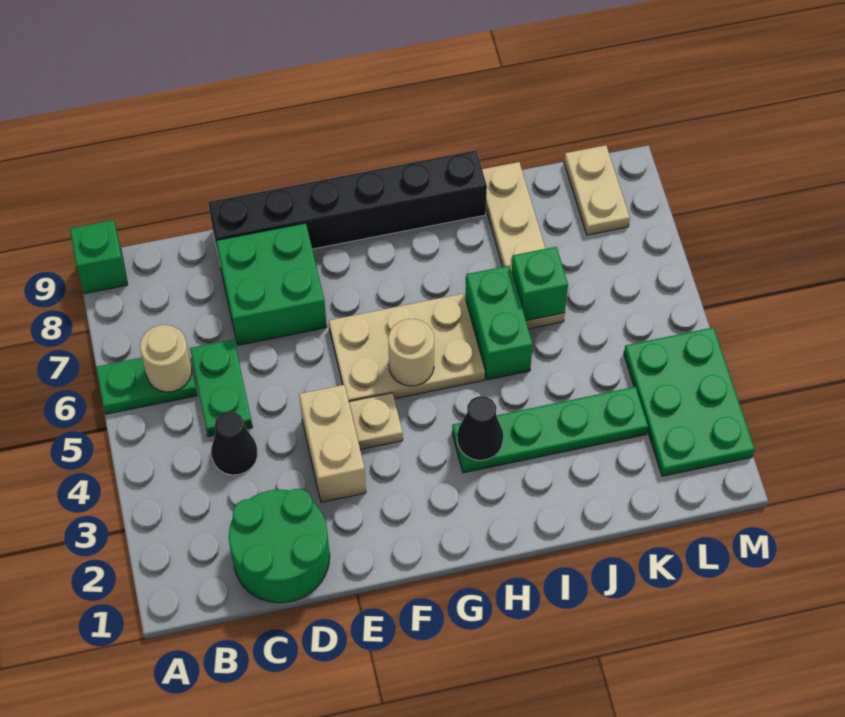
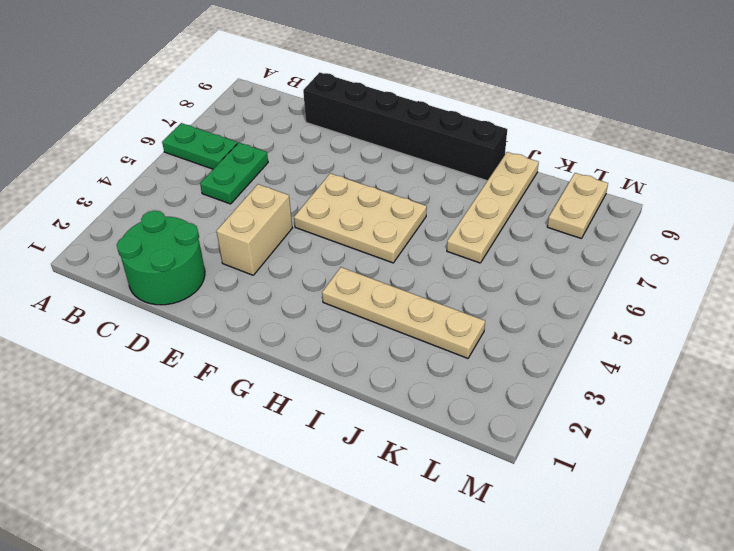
tan plate H3:K3 level 1 -> green plate H3:K3 level 1
none -> green brick A9 level 1
none -> black cone C4 level 1
none -> green brick D7:E8 level 1

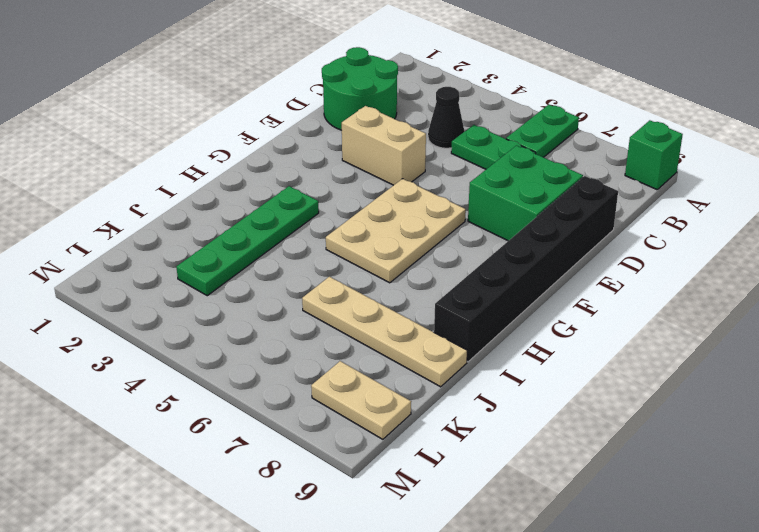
none -> tan plate F4 level 1
none -> green brick I5:I6 level 1
none -> green plate L2:M4 level 1

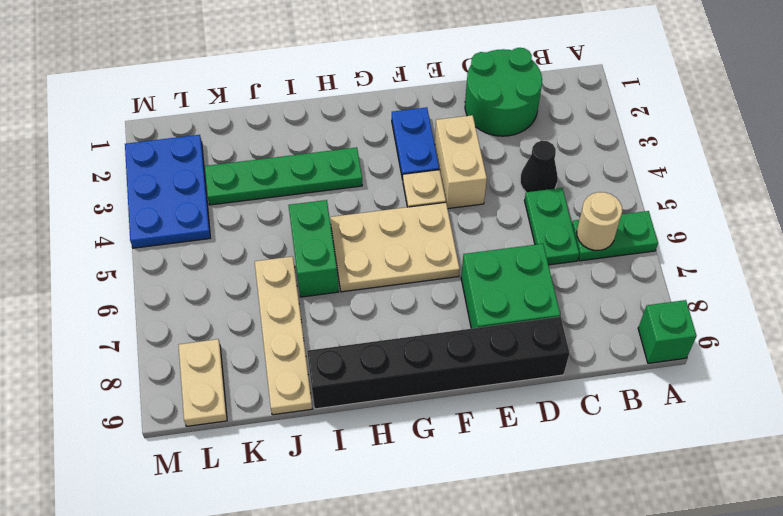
blue plate F2:F3 level 1 -> none
blue plate L2:M4 level 1 -> green plate L2:M4 level 1
none -> tan round brick G5 level 2
none -> black cone H3 level 2
none -> green brick J6 level 2

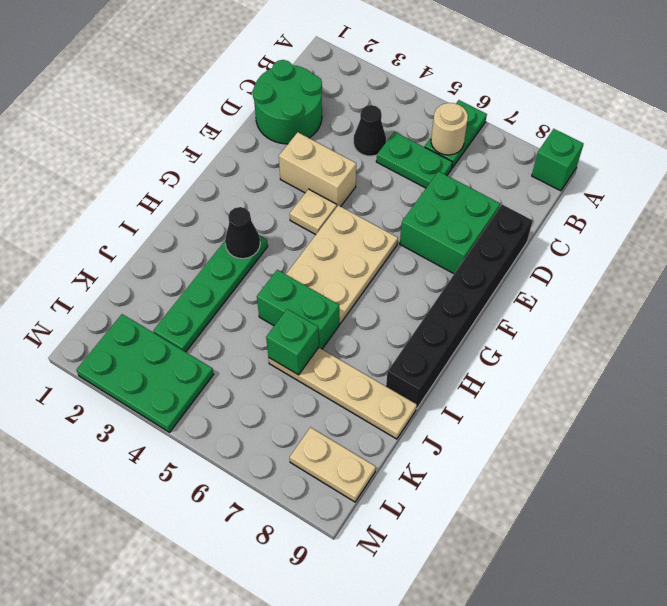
none -> tan round brick G5 level 2

